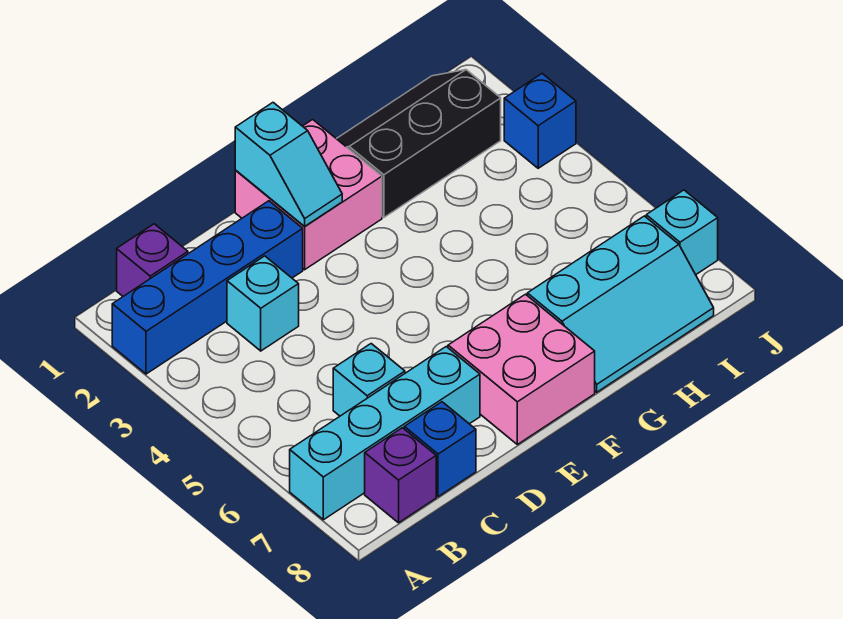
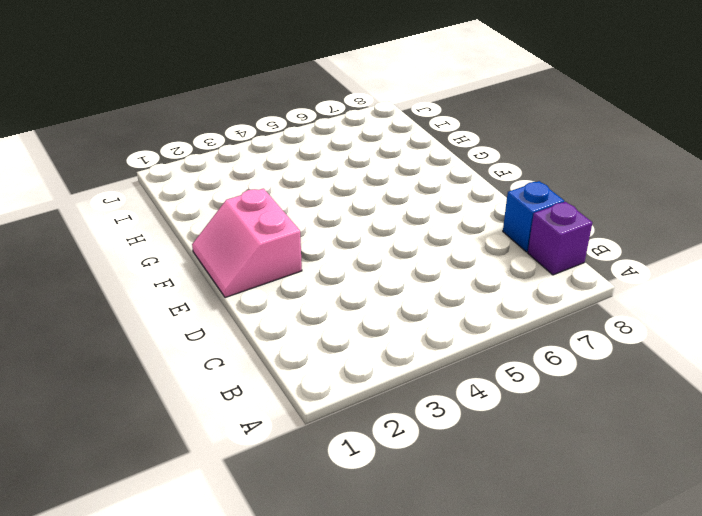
pink slope E1:F2 level 1 top 2 -> pink brick E1:F2 level 1
none -> blue brick A2:D2 level 1
none -> cyan brick A7:D7 level 1
none -> purple brick B1 level 1

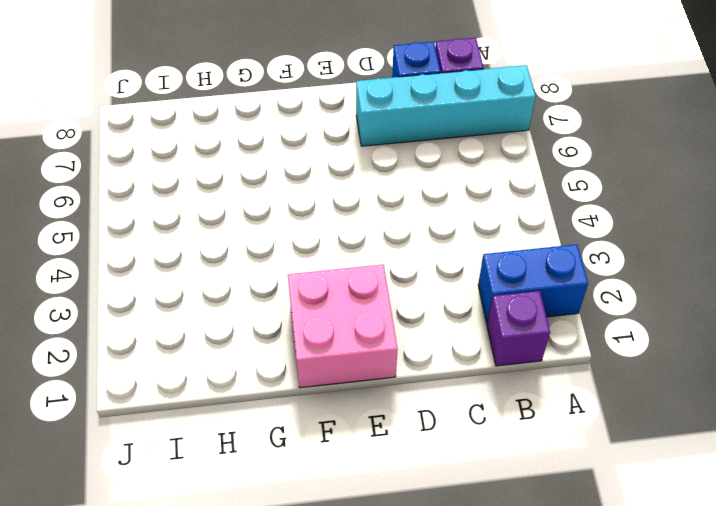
blue brick A2:B2 level 1 -> blue brick A2:D2 level 1
none -> cyan brick C3 level 1
none -> cyan brick C6 level 1
none -> pink brick E7:F8 level 1

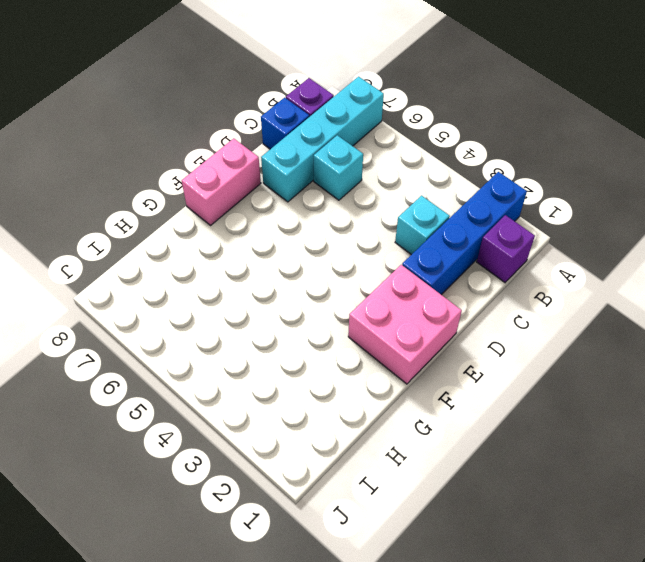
pink brick E8:F8 level 1 -> pink brick E7:F8 level 1
none -> black slope G1:I2 level 1 top 2
none -> cyan slope G7:I8 level 1 top 7
none -> blue brick J3 level 1

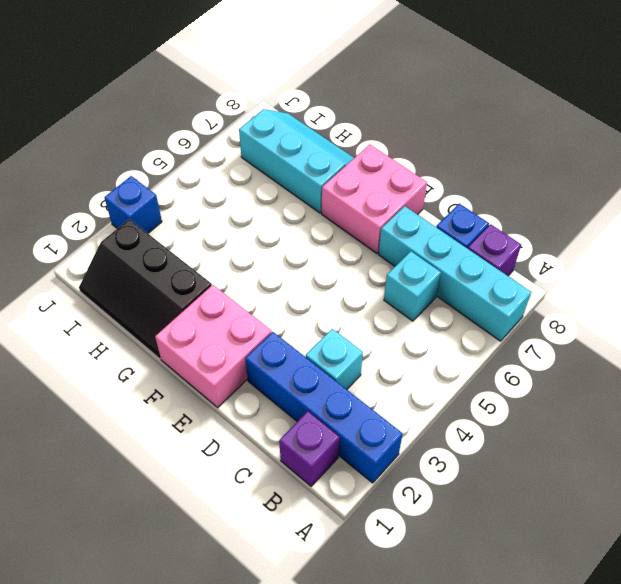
none -> cyan brick J7 level 1
none -> cyan slope E1:E2 level 2 top 1

